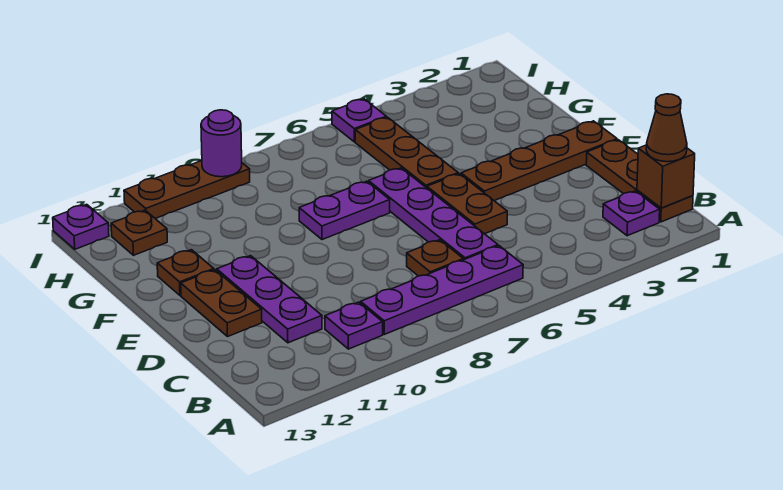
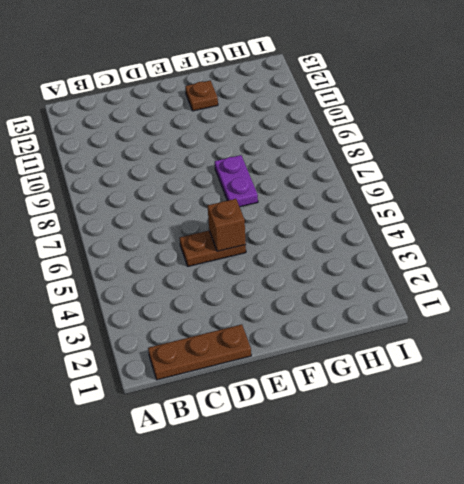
brown brick E5 level 2 -> brown brick B1 level 2
none -> purple plate B2 level 1
none -> purple plate B6:B9 level 1
none -> purple plate B10 level 1

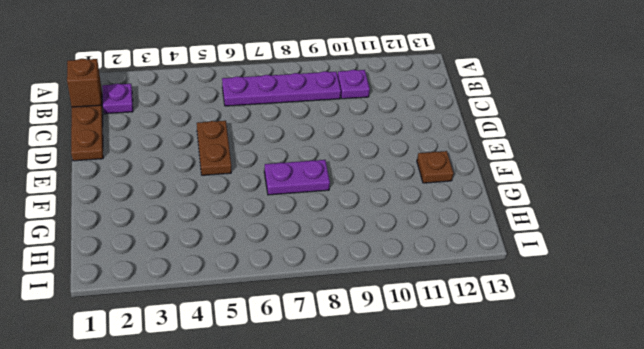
none -> purple plate C6:F6 level 1
none -> brown plate C7 level 1
none -> purple plate C11:E11 level 1

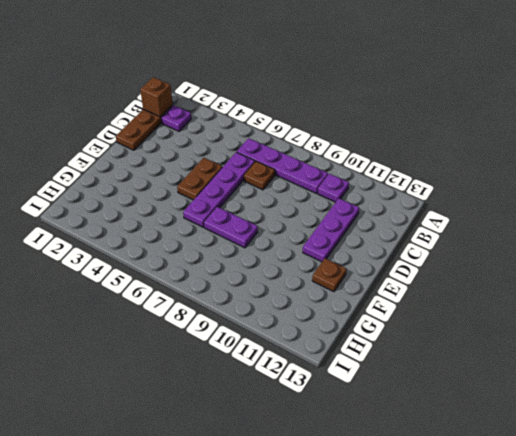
none -> brown plate D12:E12 level 1
none -> brown plate E1:E4 level 1
none -> brown plate F5:H5 level 1

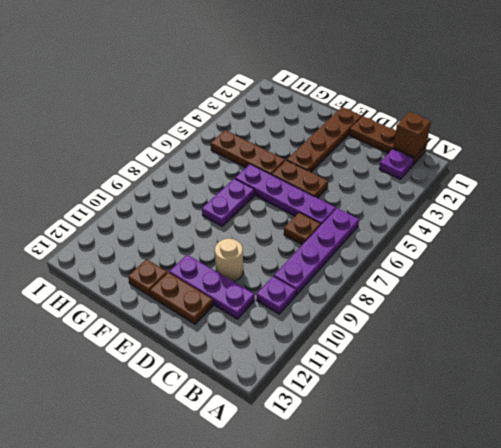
tan round brick D10 level 1 -> none
none -> brown plate H12 level 1
none -> purple plate I5 level 1
none -> brown plate I9:I11 level 1

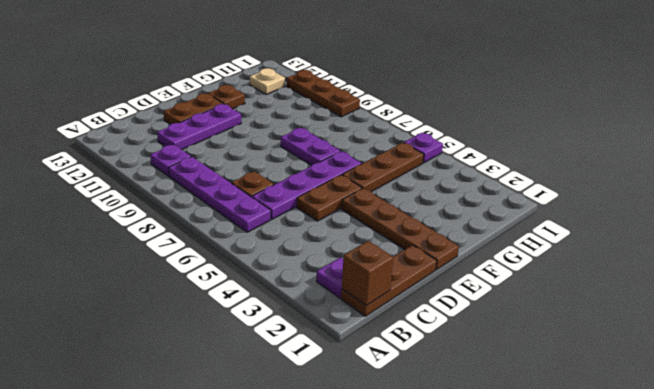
tan plate H12 level 1 -> brown plate H12 level 1
none -> purple plate I13 level 1
none -> purple round brick I9 level 2
none -> brown cone B1 level 3

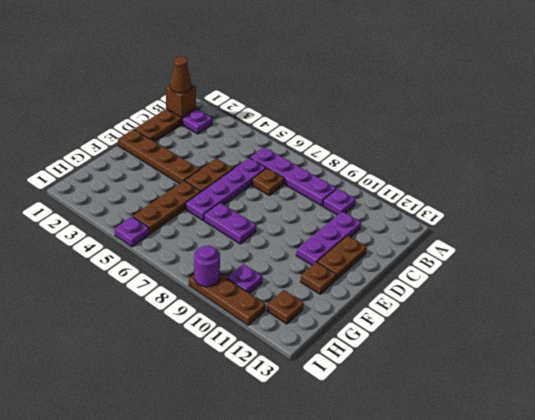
purple plate H10 level 1 -> purple plate I13 level 1

